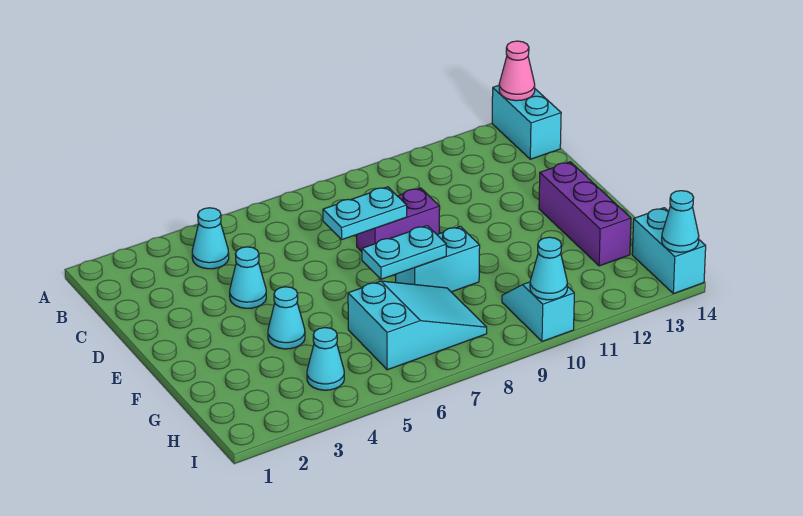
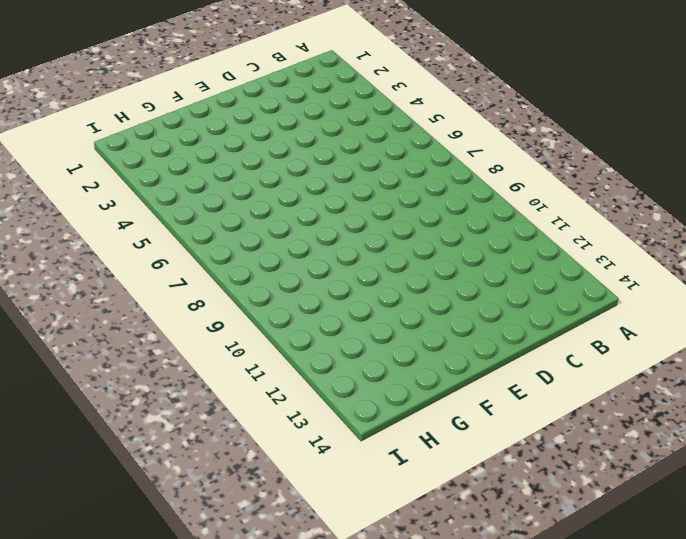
none -> cyan brick A14:B14 level 1
none -> cyan cone B4 level 1
none -> cyan cone D4 level 1

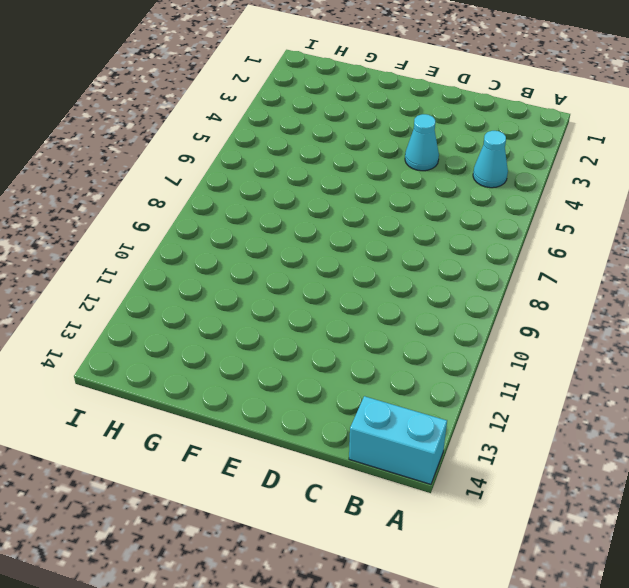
none -> purple brick D8:D9 level 1
none -> purple brick E13:G13 level 1
none -> cyan cone F4 level 1

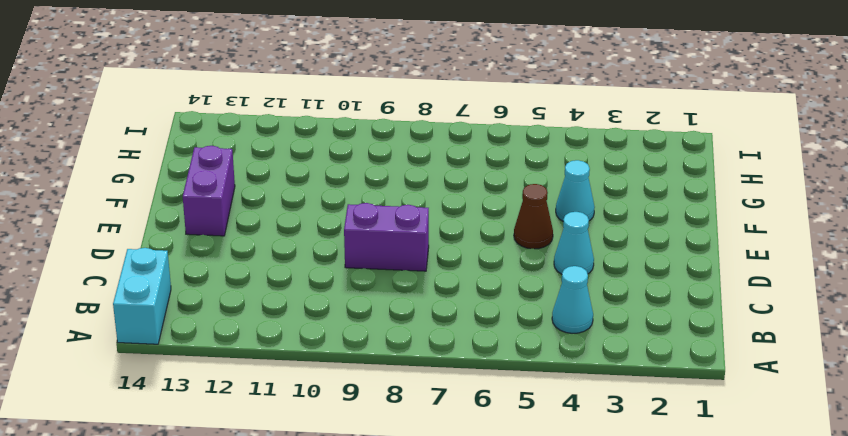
brown cone E5 level 1 -> none
purple brick E13:F13 level 1 -> purple brick E13:G13 level 1
none -> cyan brick F8:F9 level 1
none -> cyan slope G6:H8 level 1 top 6
none -> cyan cone H4 level 1

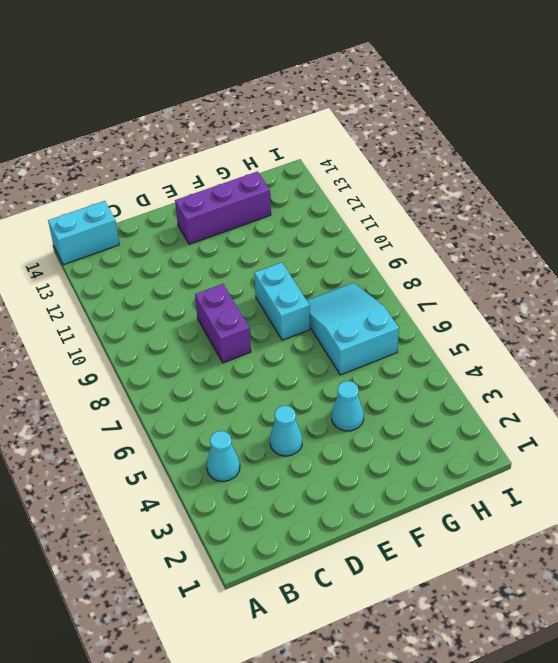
none -> cyan cone H4 level 1
none -> cyan slope H10:I10 level 1 top I
none -> cyan brick H14:I14 level 1

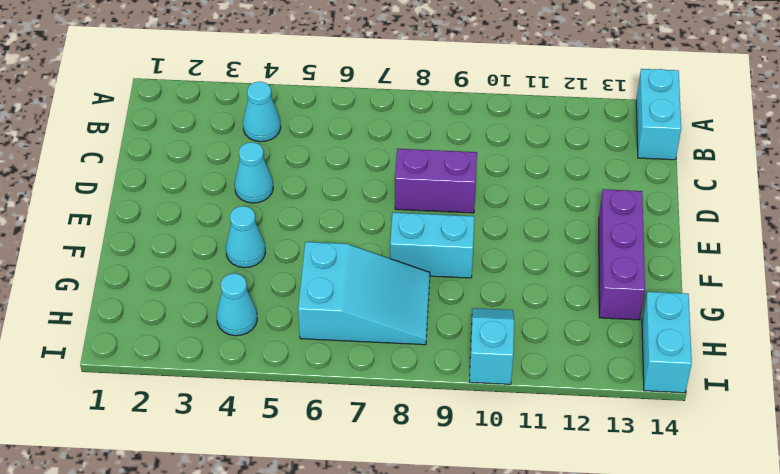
none -> pink cone A14 level 2
none -> cyan plate D7:D8 level 2
none -> cyan plate F7:F8 level 2

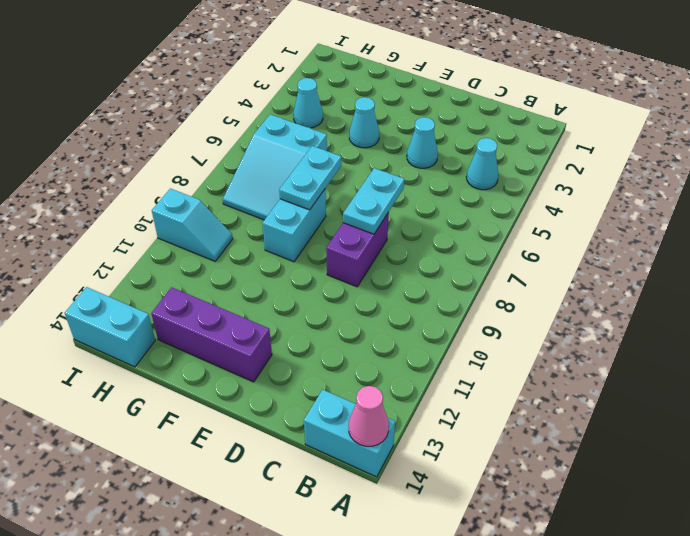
none -> cyan cone I10 level 2
none -> cyan cone I14 level 2

